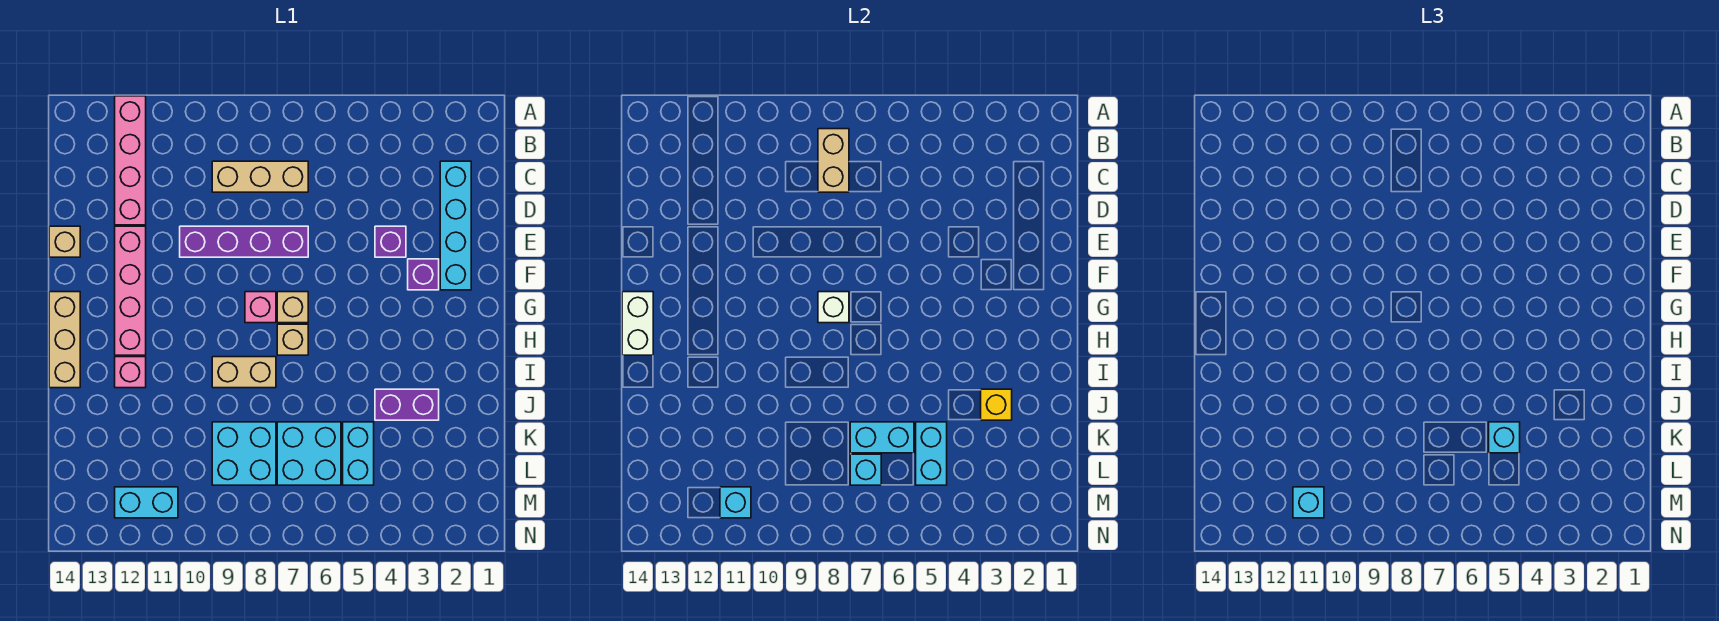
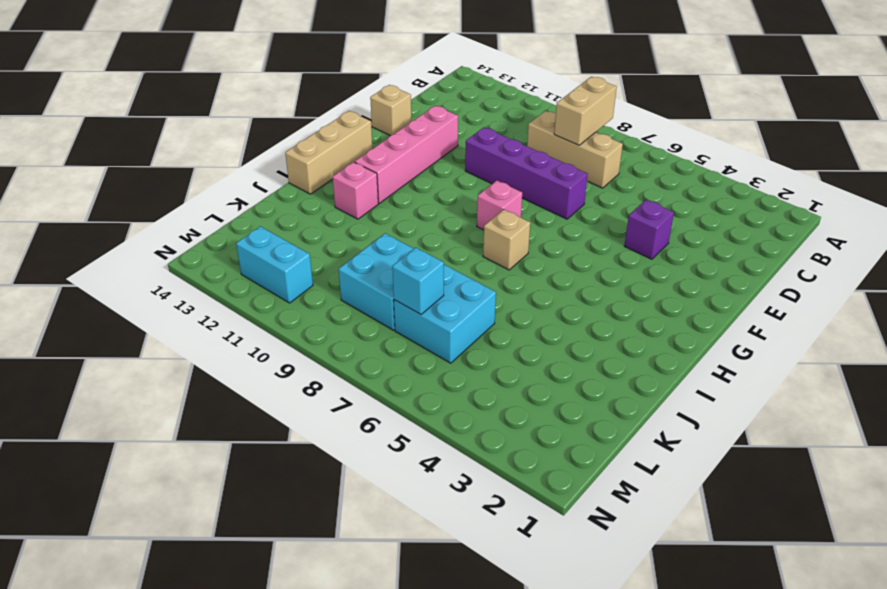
none -> pink brick A12:D12 level 1
none -> cyan brick C2:F2 level 1
none -> purple brick F3 level 1

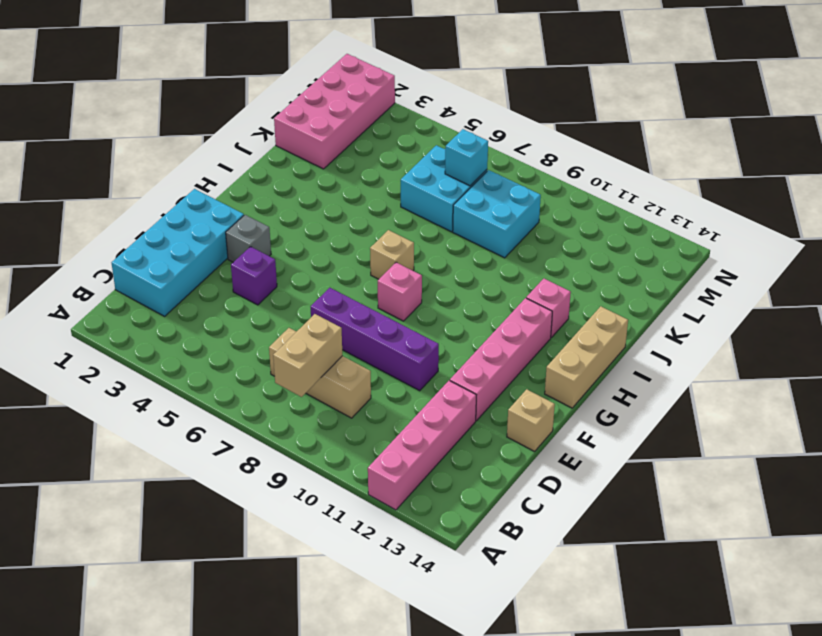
cyan brick C1:F2 level 1 -> cyan brick C2:F2 level 1
grey brick F3 level 1 -> purple brick F3 level 1
pink brick K1:N2 level 1 -> none
none -> tan brick G7 level 1
none -> tan brick I8:I9 level 1
none -> purple brick J3:J4 level 1

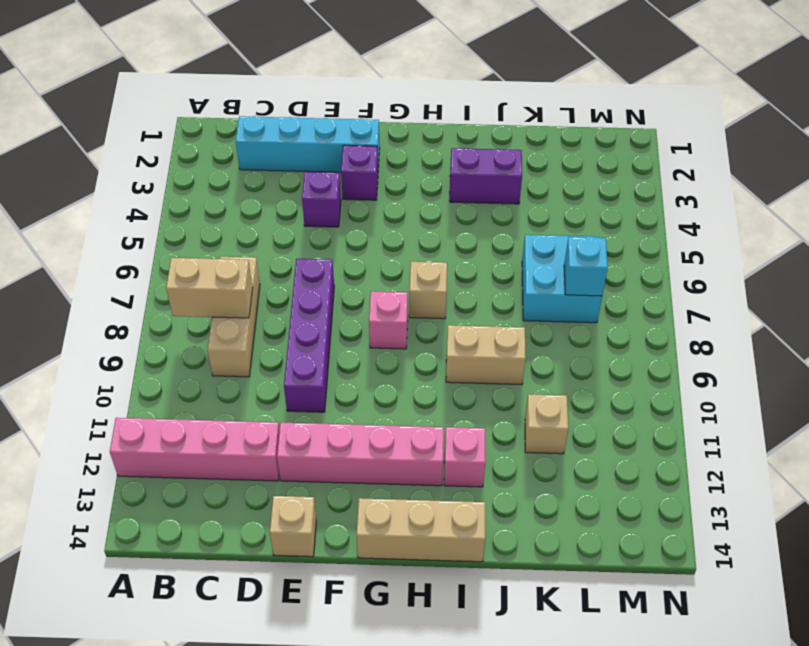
purple brick I3:J3 level 1 -> purple brick J3:J4 level 1
tan brick I9:J9 level 1 -> tan brick I8:I9 level 1
tan brick K11 level 1 -> tan brick G7 level 1
none -> cyan brick K5:L5 level 1
none -> cyan brick K8:L9 level 1
none -> cyan brick M11:M12 level 1

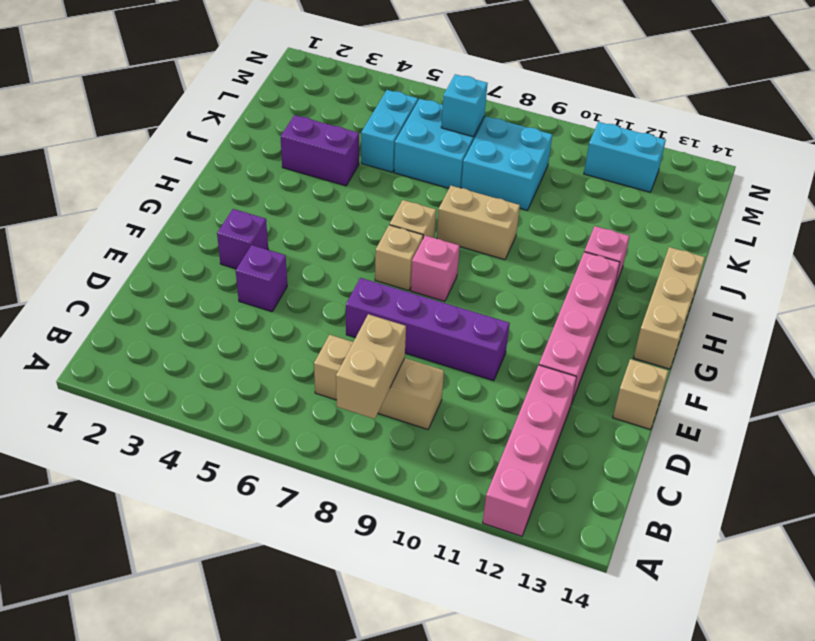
none -> cyan brick C2:F2 level 1
none -> white brick G8 level 2
none -> white brick G14:H14 level 2

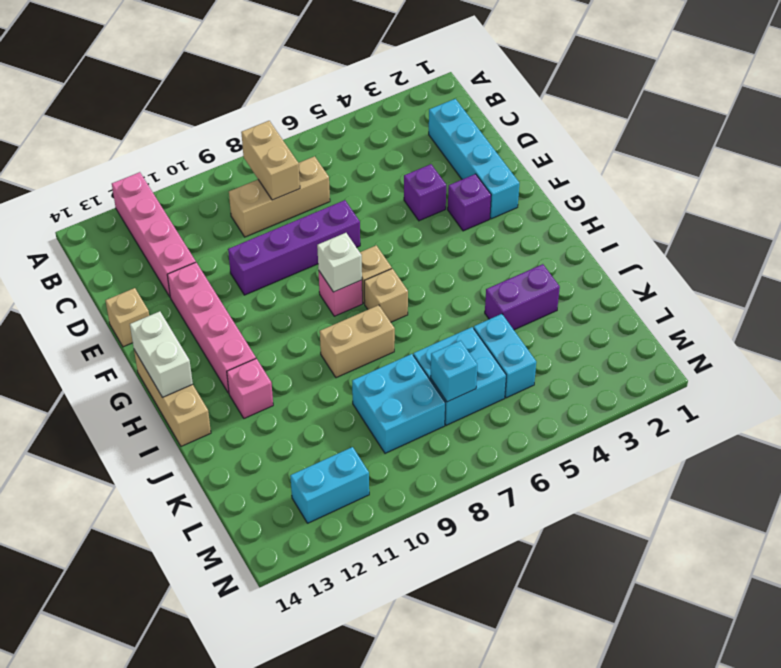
none -> yellow brick J3 level 2
none -> cyan brick K5:L5 level 2
none -> cyan brick K6:K7 level 2

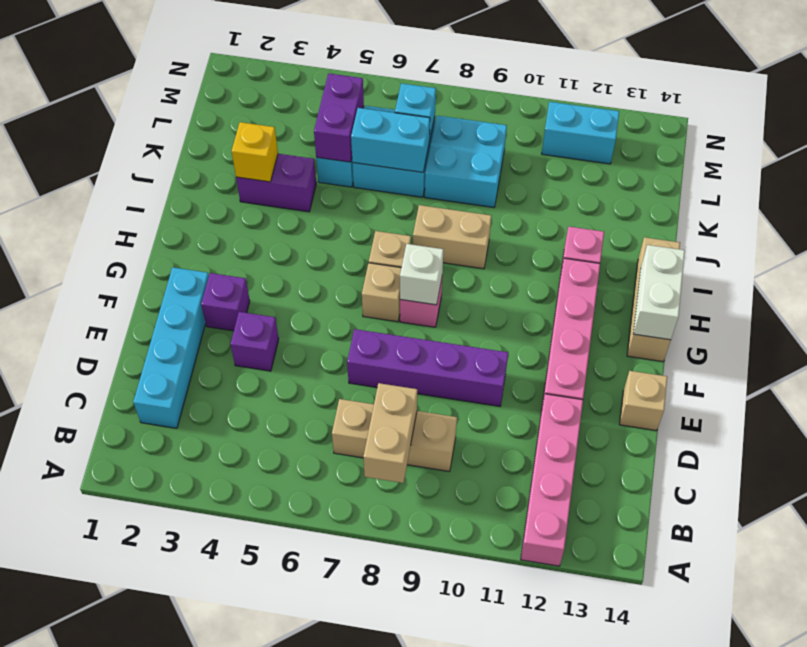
purple brick K5:L5 level 2 -> cyan brick K5:L5 level 2
none -> cyan brick M11 level 2
none -> cyan brick K5 level 3
none -> cyan brick M11 level 3

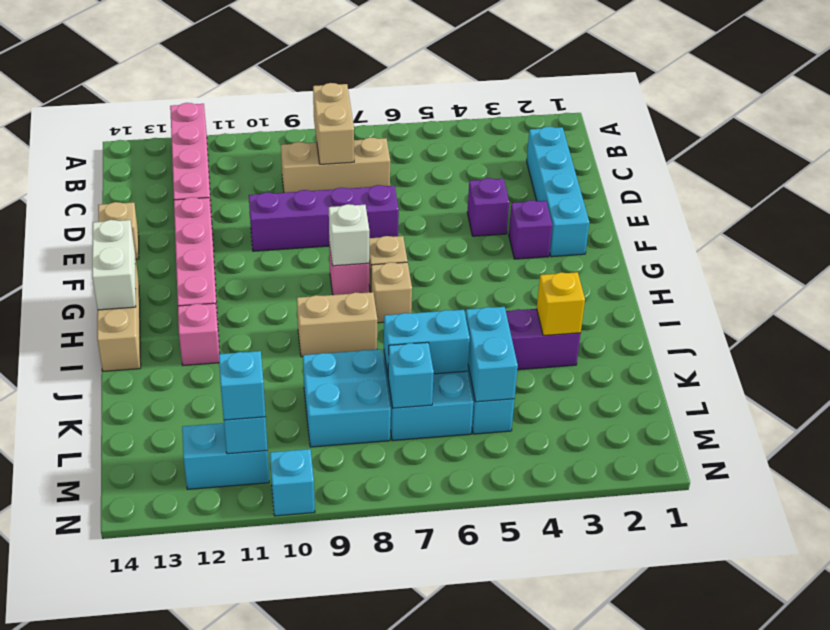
cyan brick N10 level 1 -> cyan brick K5 level 3

